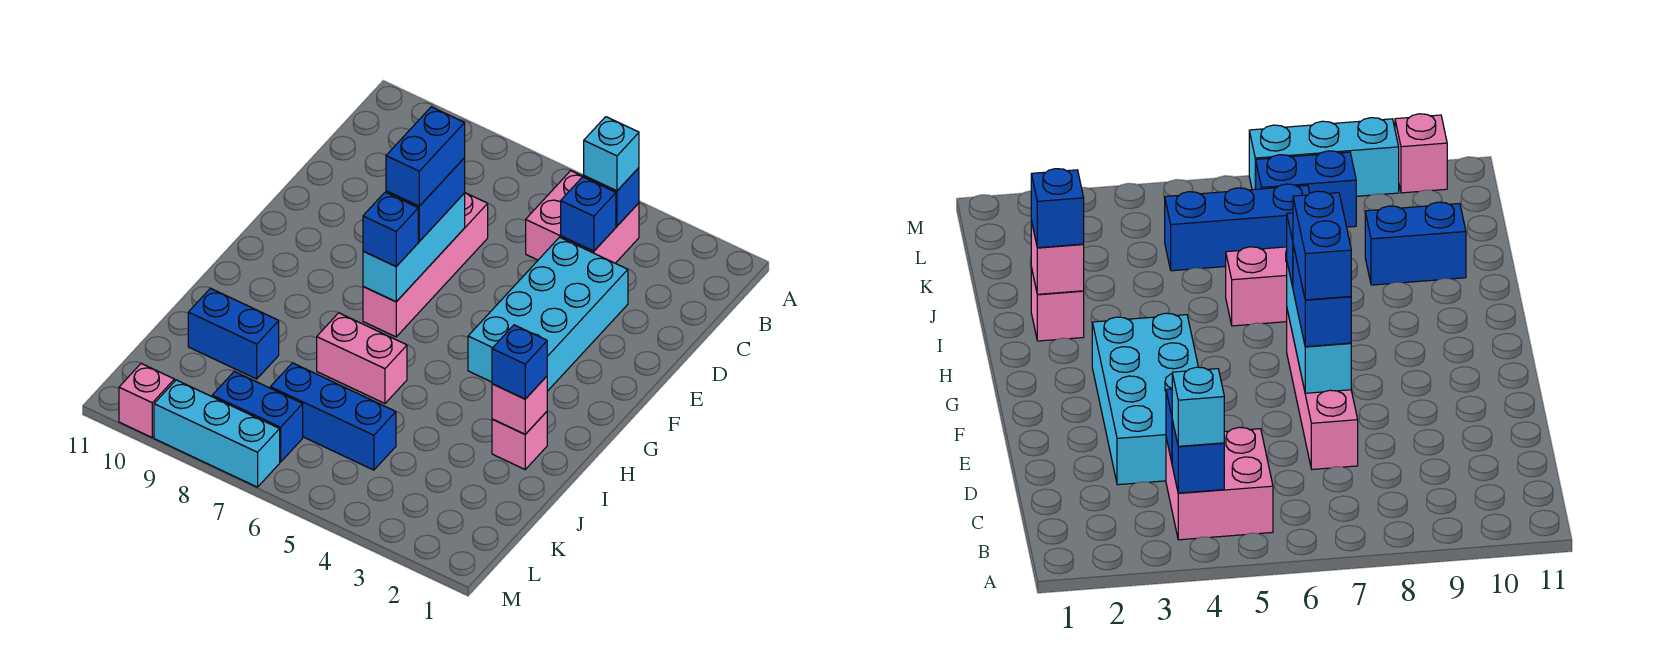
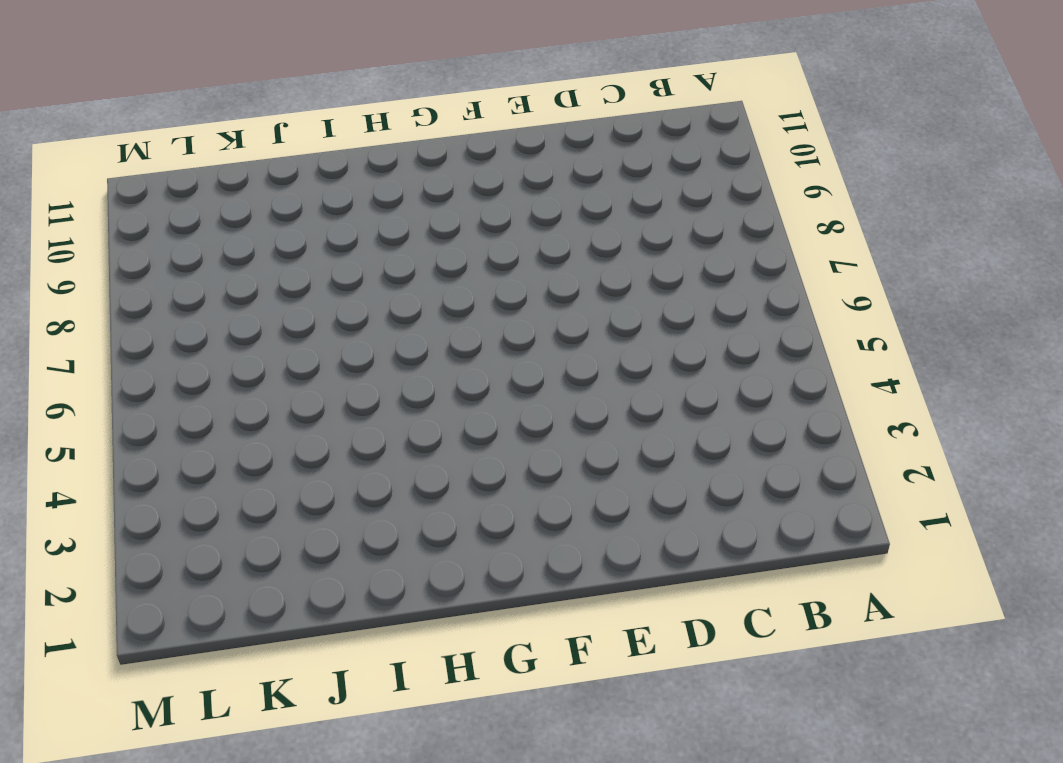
none -> pink brick B4:C5 level 1
none -> cyan brick D3:G4 level 1
none -> pink brick D7:G7 level 1

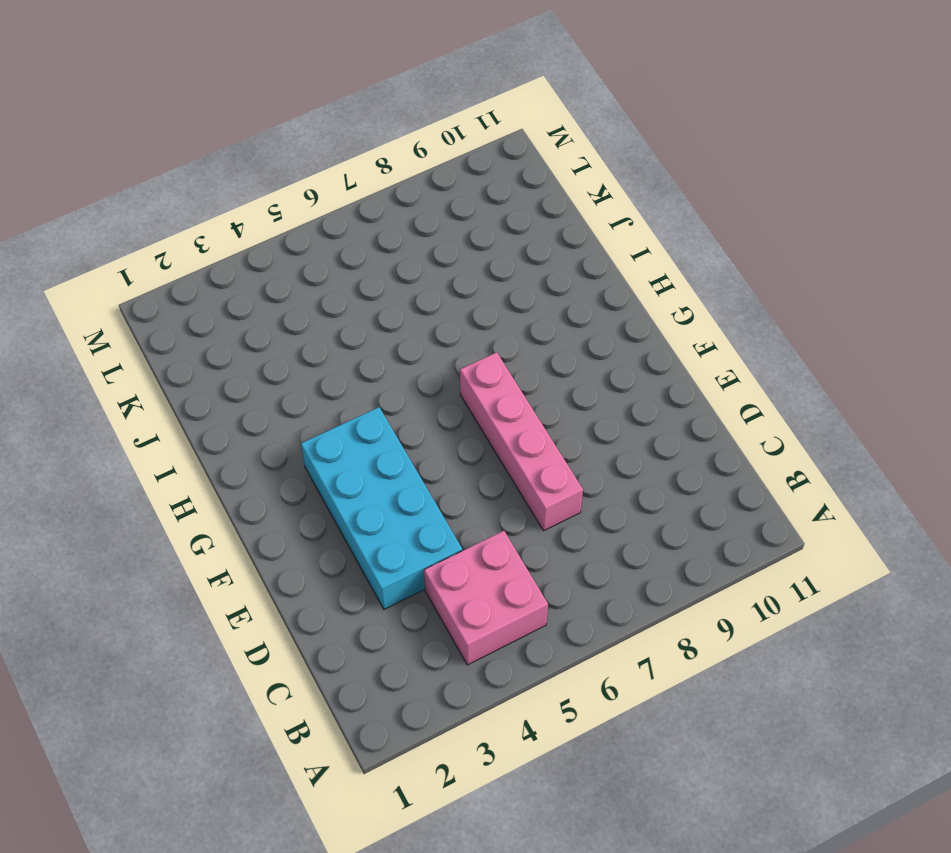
none -> pink brick I2 level 1
none -> pink brick I6:I7 level 1
none -> blue brick J9:J10 level 1

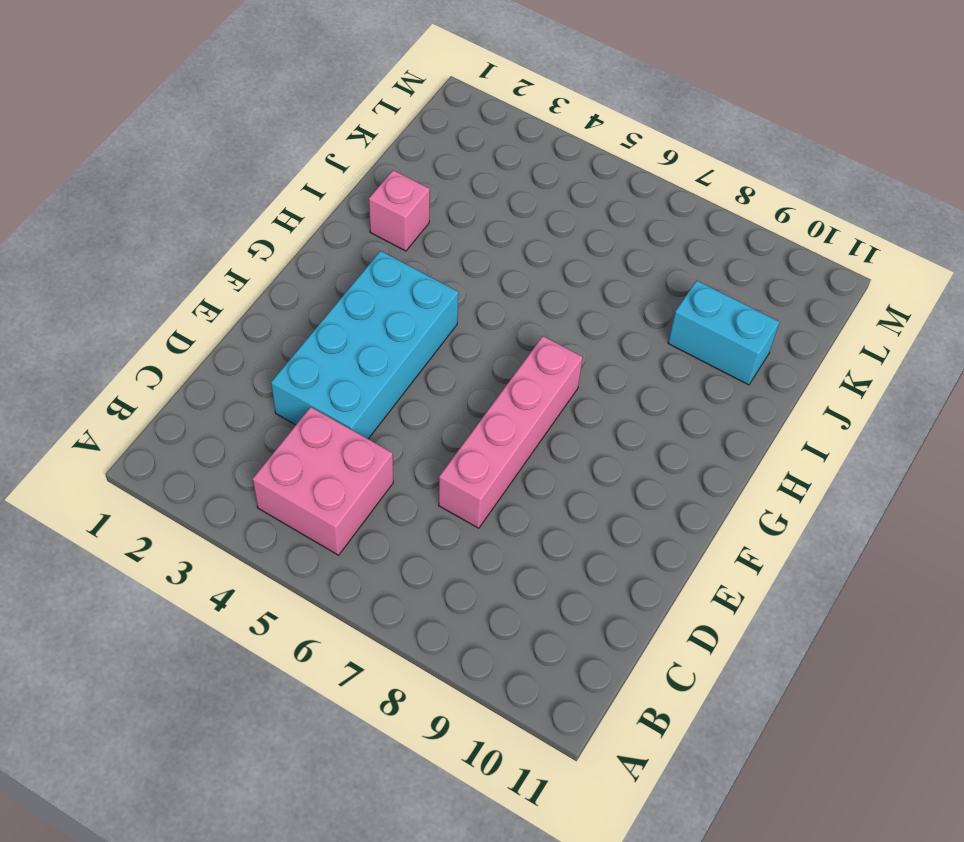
cyan brick J9:J10 level 1 -> blue brick J9:J10 level 1
none -> pink brick I6:I7 level 1
none -> blue brick K5:K7 level 1
none -> blue brick L7:L8 level 1

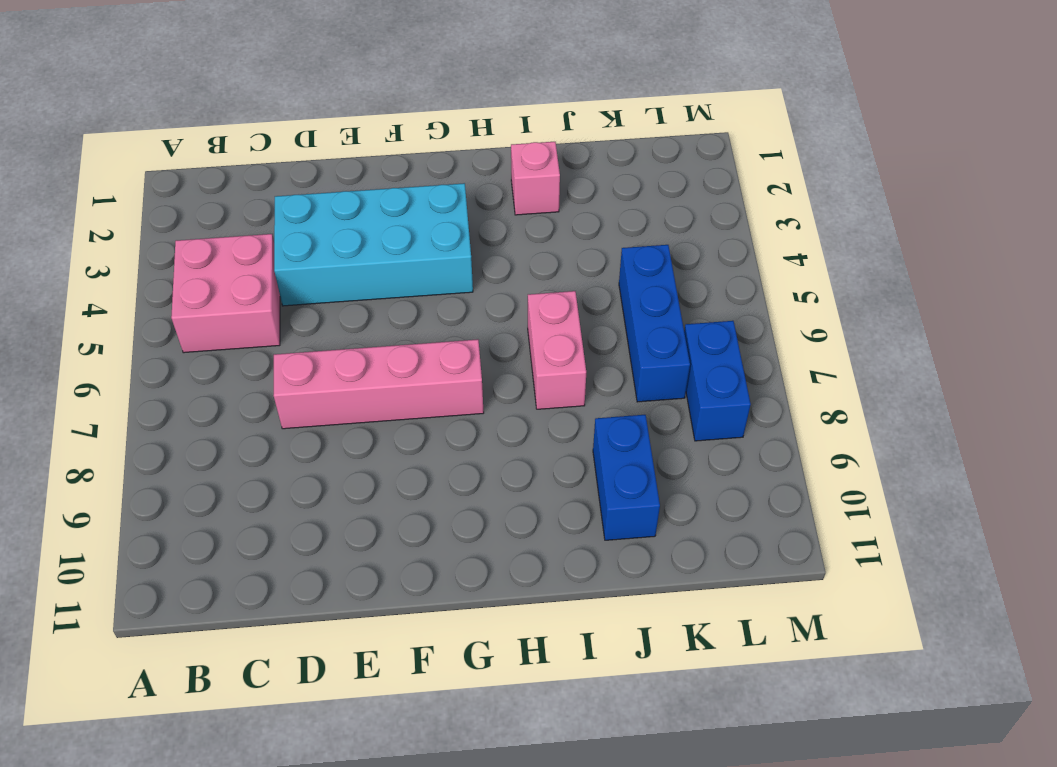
none -> cyan brick M7:M9 level 1
none -> pink brick M10 level 1
none -> blue brick B4 level 2

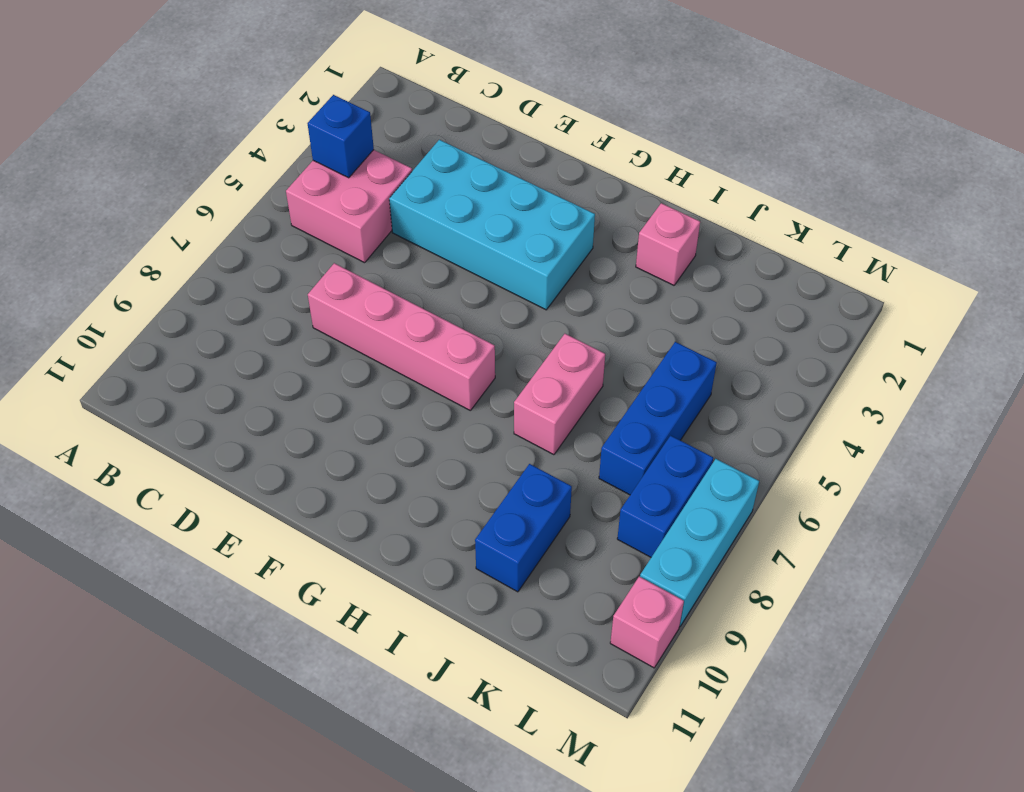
none -> blue brick C4 level 2
none -> cyan brick E7:G7 level 2
none -> pink brick I2 level 2

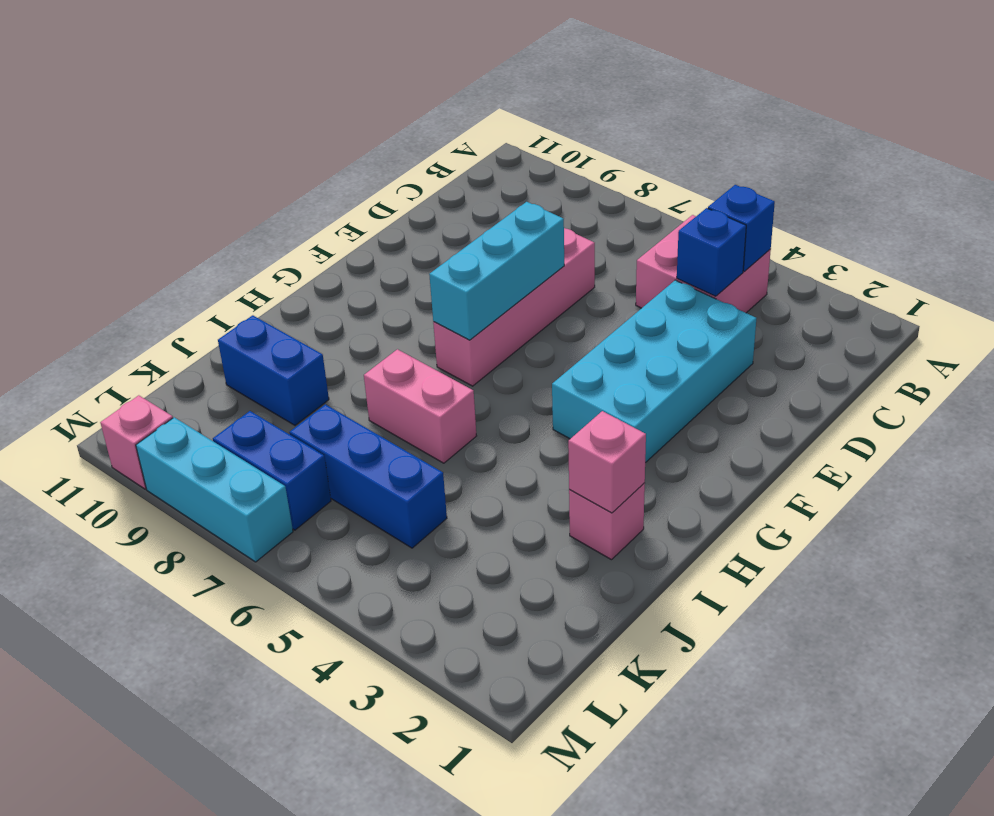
none -> cyan brick B4 level 3
none -> blue brick E7:F7 level 3
none -> blue brick G7 level 3

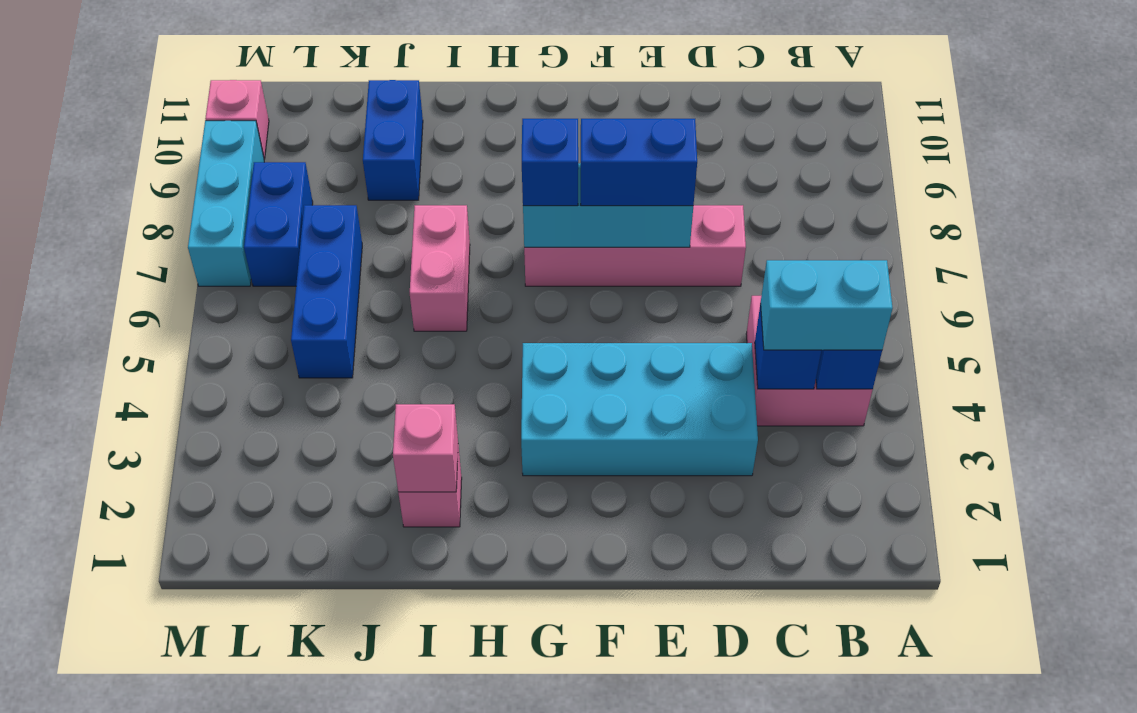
cyan brick B4:C4 level 3 -> cyan brick B4 level 3
none -> blue brick I2 level 3
none -> blue brick E7:F7 level 4

